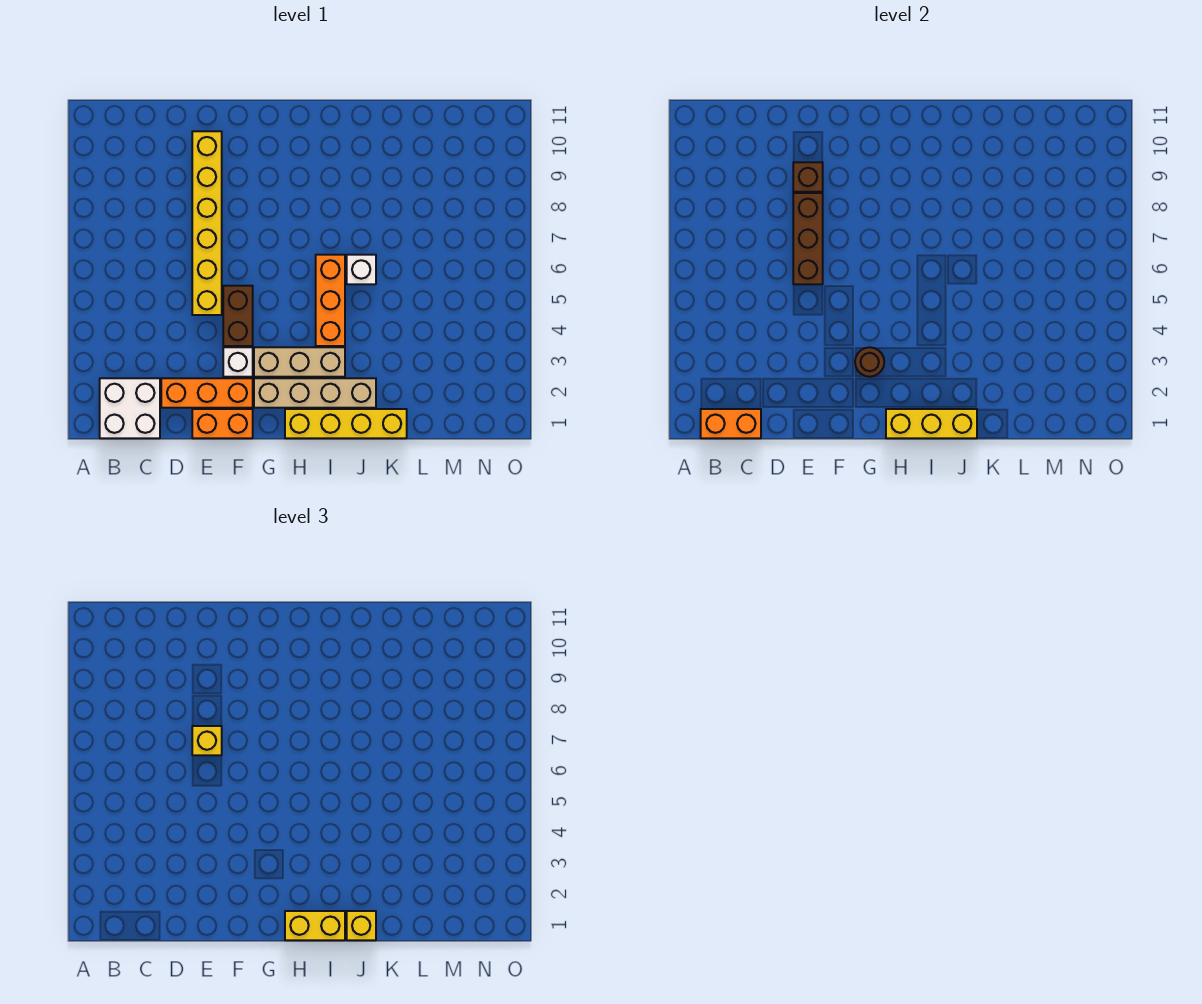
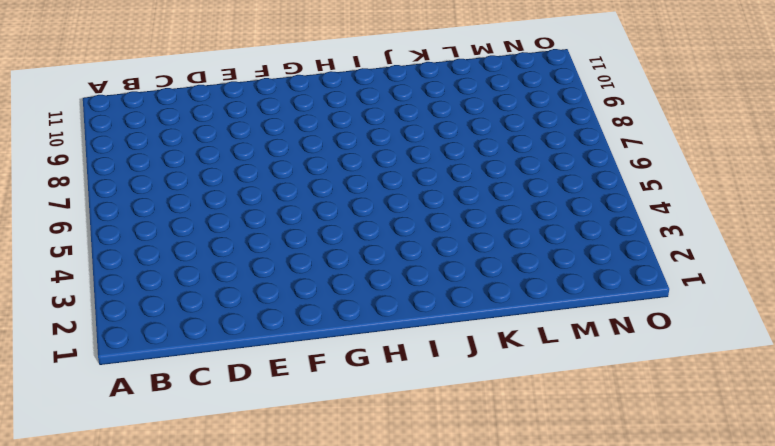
none -> white brick B1:C2 level 1
none -> orange brick D2:F2 level 1
none -> orange brick E1:F1 level 1

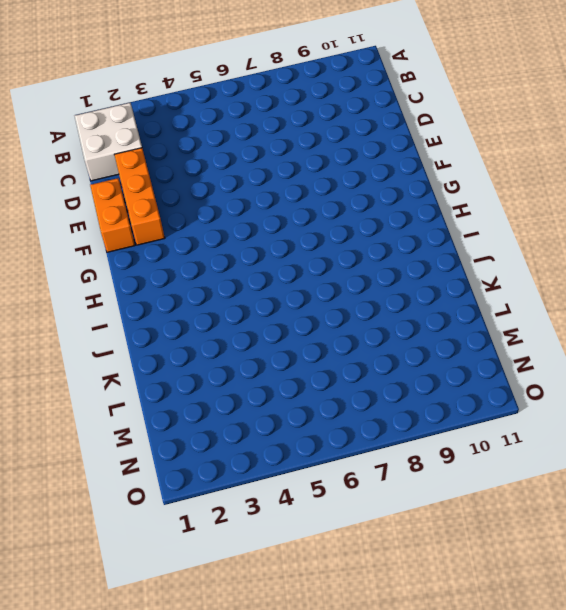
none -> yellow brick E5:E10 level 1
none -> white brick F3 level 1
none -> brown brick F4:F5 level 1

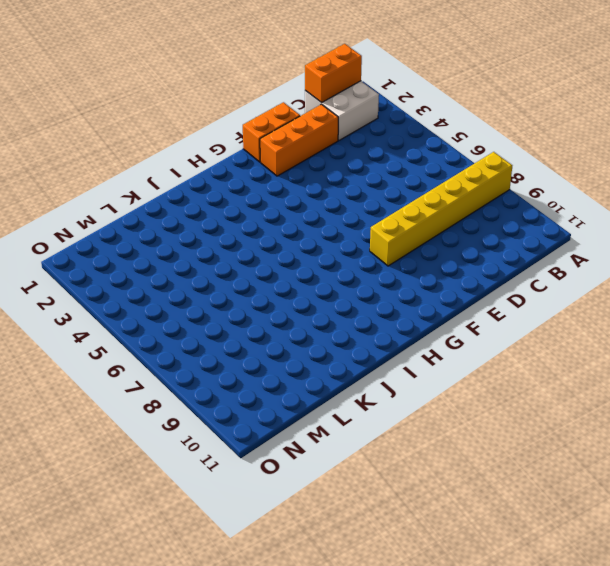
yellow brick A8:F8 level 1 -> yellow brick E5:E10 level 1
none -> white brick F3 level 1
none -> brown brick F4:F5 level 1
none -> tan brick G2:J2 level 1

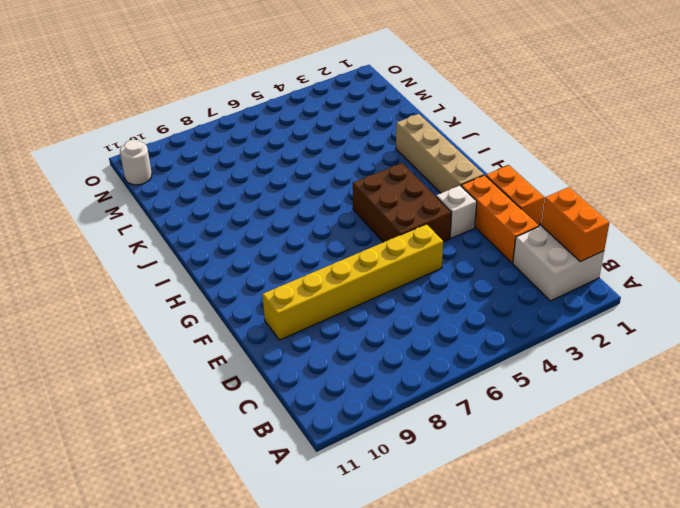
brown brick F4:H5 level 1 -> brown brick F4:F5 level 1
white round brick N11 level 1 -> none
none -> tan brick G3:I3 level 1
none -> yellow brick H1:K1 level 1
none -> orange brick I4:I6 level 1

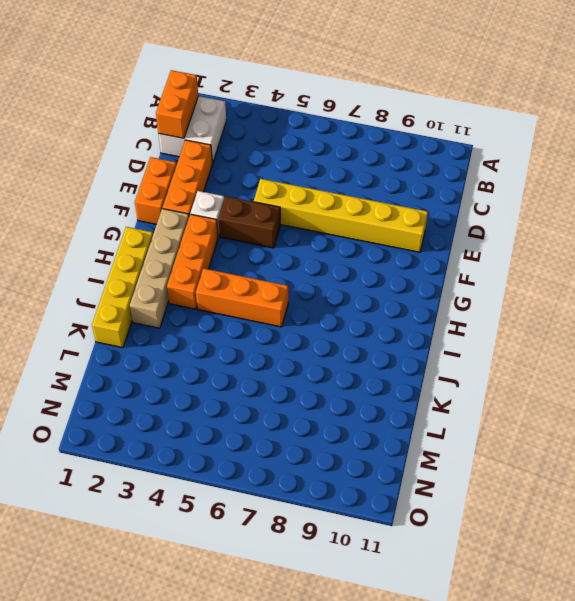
orange brick G3:I3 level 1 -> tan brick G3:I3 level 1
none -> white brick J6 level 1
none -> brown brick E6:E8 level 2
none -> brown brick E9 level 2

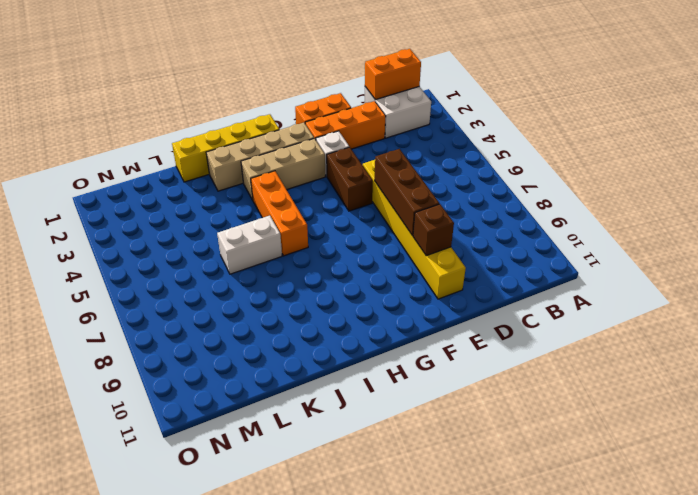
white brick J6:K6 level 1 -> white brick J6 level 1
none -> brown round brick G3 level 2
none -> yellow brick H1:J1 level 2
none -> yellow brick E7 level 3

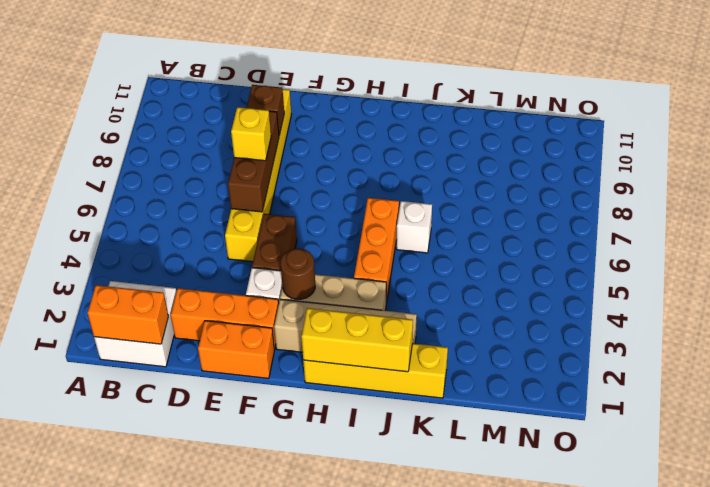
none -> yellow brick H1:I1 level 3
none -> yellow brick J1 level 3

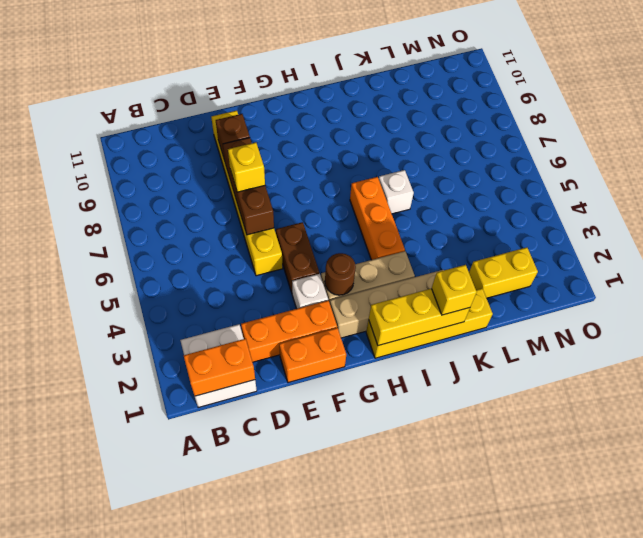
yellow brick L2:M2 level 1 -> yellow brick H1:I1 level 3

